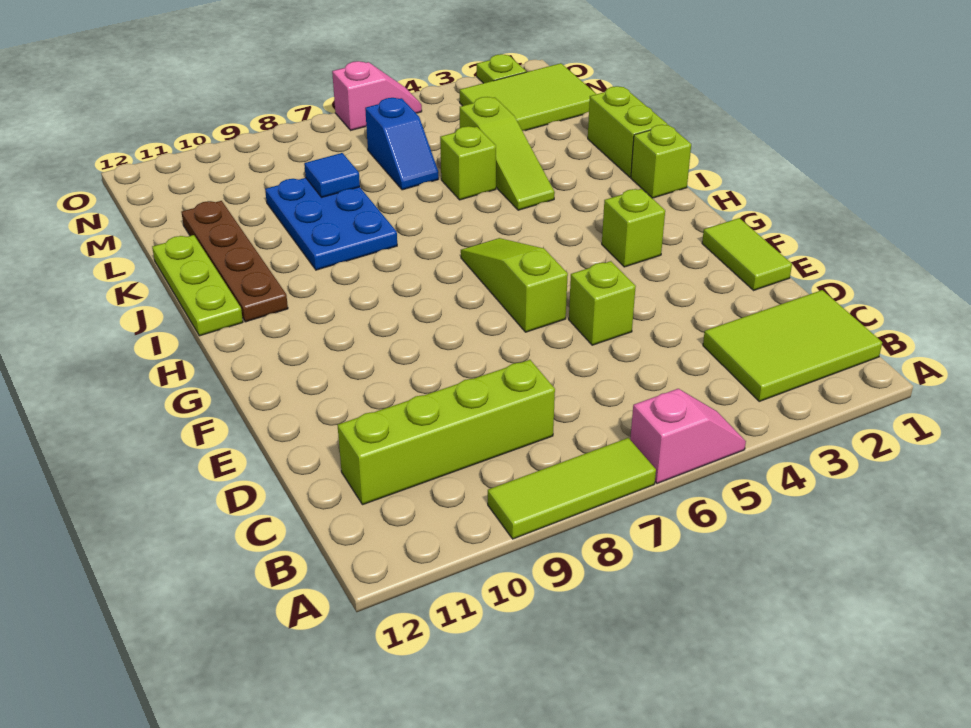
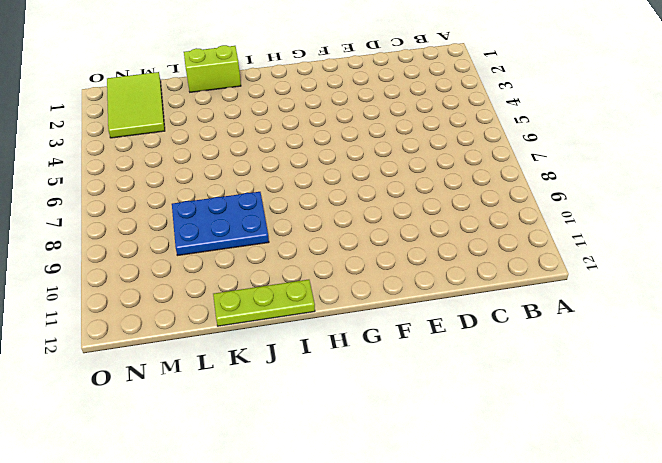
none -> pink slope A5:A6 level 1 top 6
none -> lime tile A7:A9 level 1
none -> lime tile B1:C3 level 1

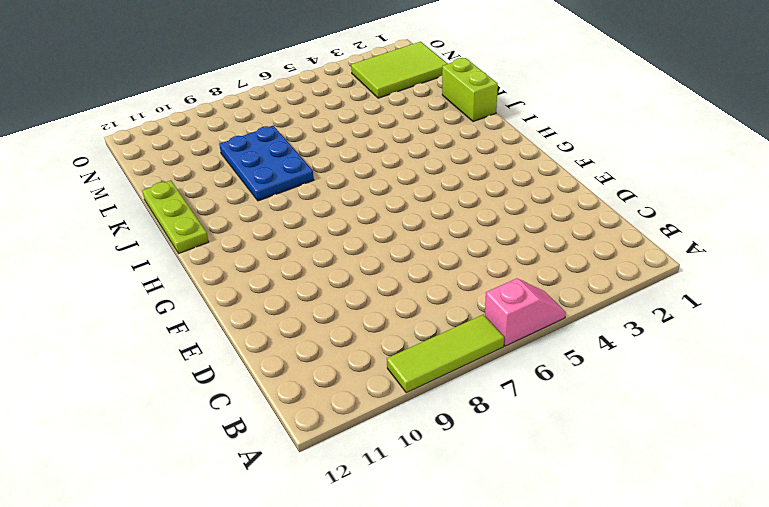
none -> lime tile B1:C3 level 1
none -> lime brick C8:C11 level 1
none -> lime tile E1:F1 level 1

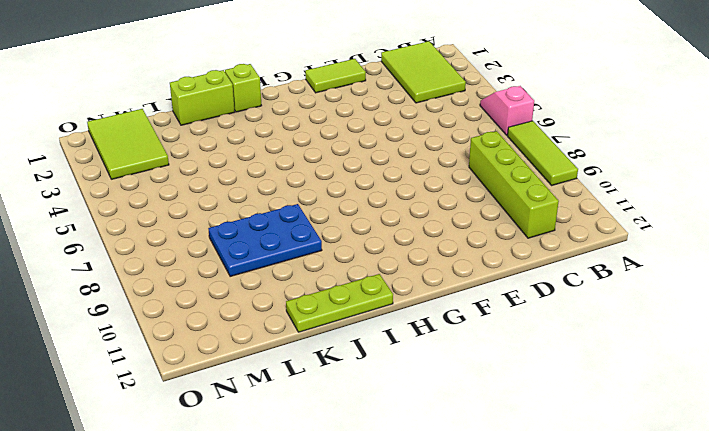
none -> lime brick E5 level 1
none -> lime slope F6:H6 level 1 top F
none -> lime brick G3 level 1

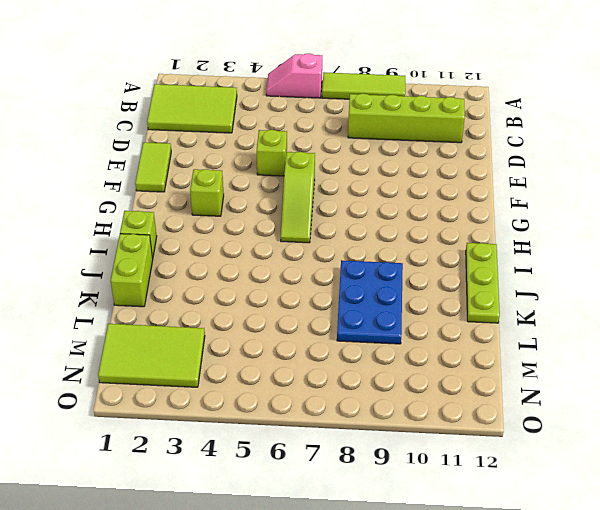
none -> brown plate I11:L11 level 1
none -> lime slope J4:L4 level 1 top L
none -> lime brick K5 level 1

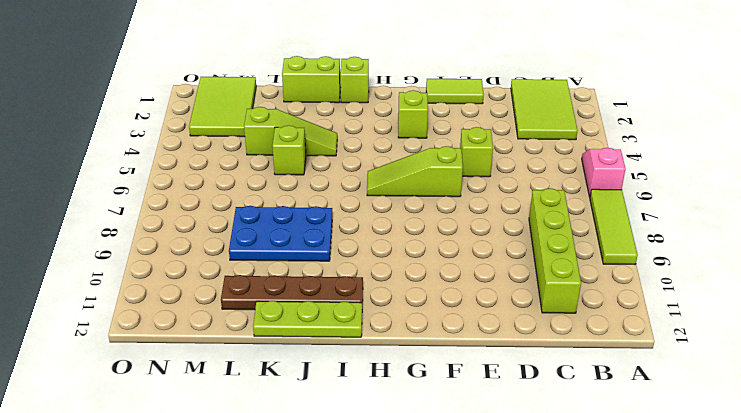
none -> blue slope L6:M6 level 1 top M
none -> lime plate O2 level 1
none -> pink slope O5:O6 level 1 top 6

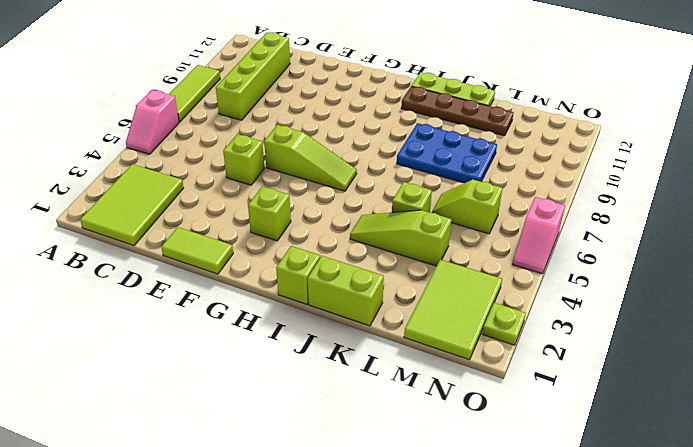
lime slope L6:M6 level 1 top M -> blue slope L6:M6 level 1 top M
none -> blue tile L8 level 2

